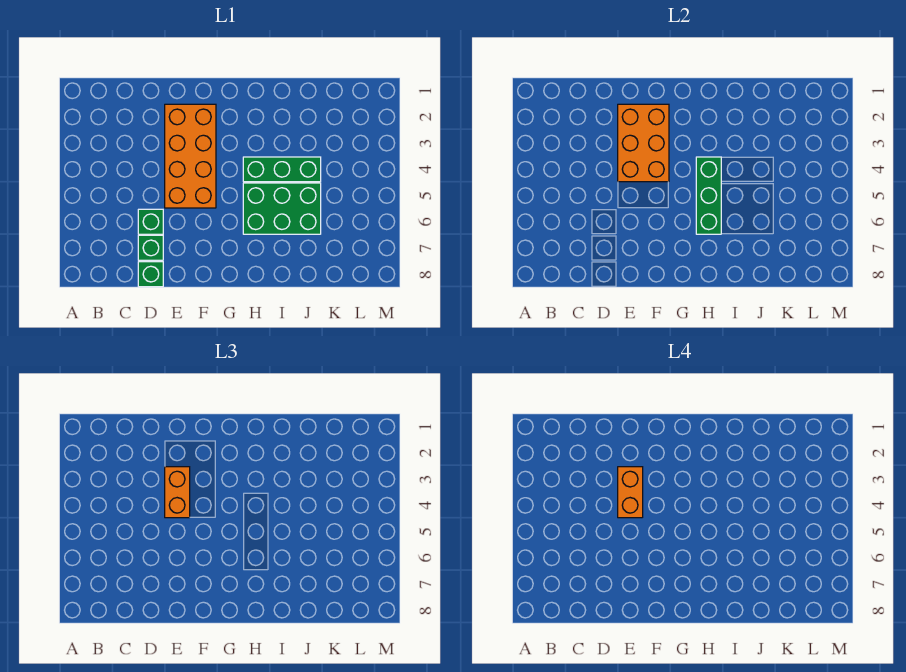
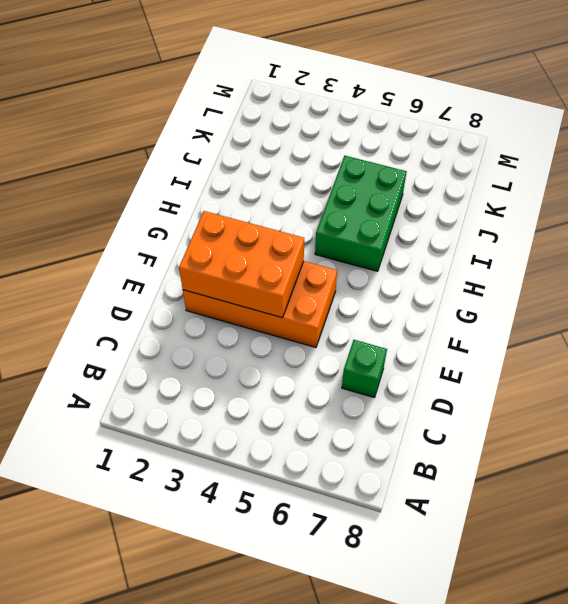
none -> green brick D6 level 1
none -> green brick D8 level 1

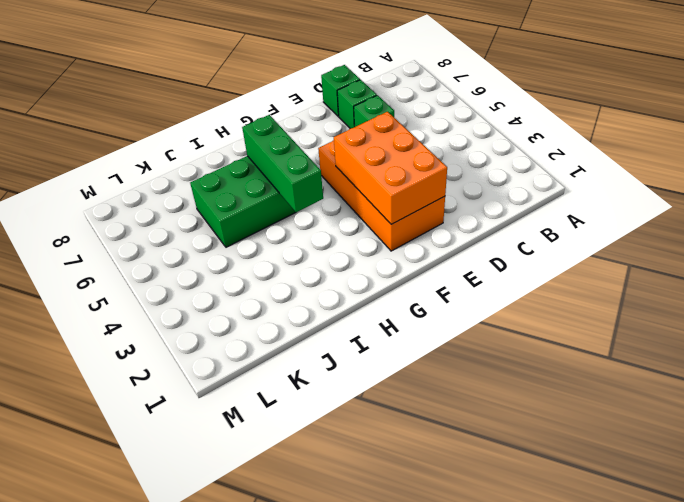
none -> green brick H4:J4 level 1
none -> orange brick E3:E4 level 3

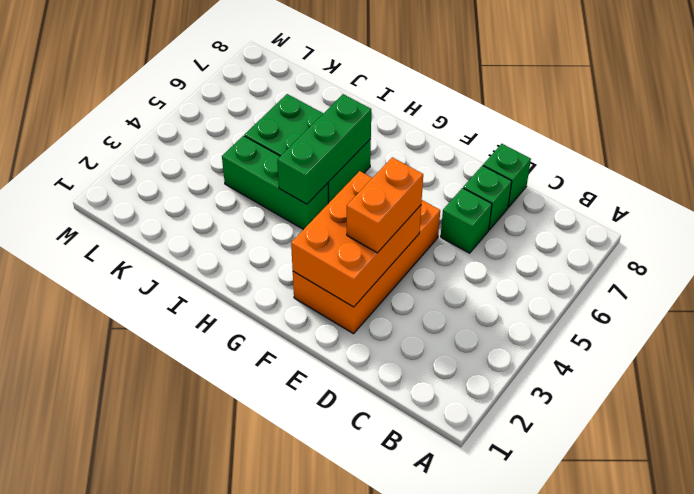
none -> orange brick E3:E4 level 4

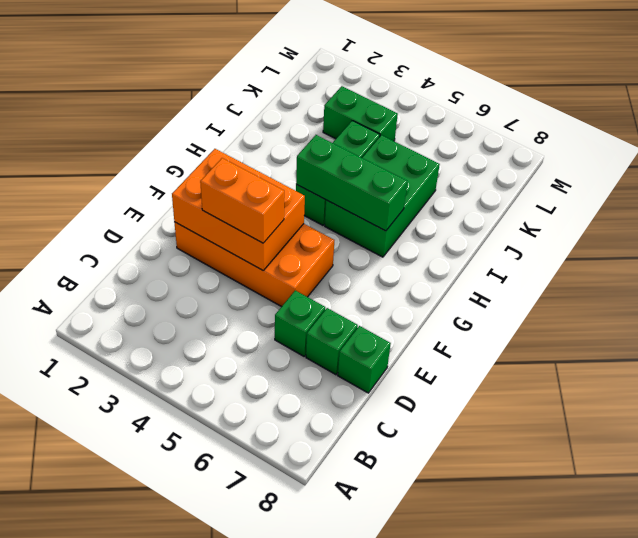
green brick K3:K4 level 1 -> none
none -> orange brick E3:E4 level 4

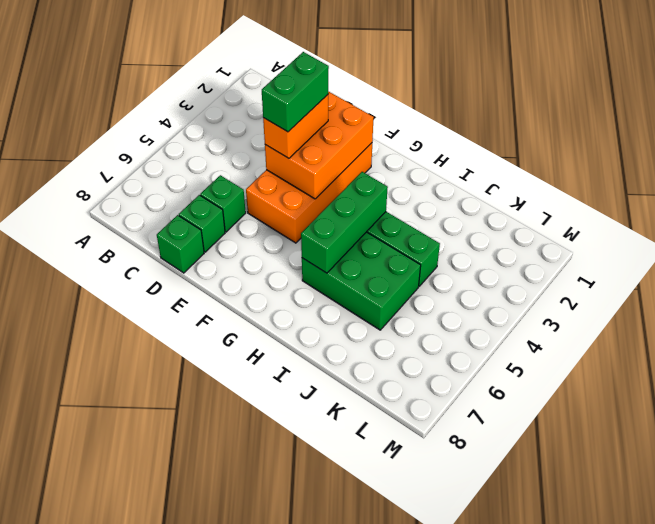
green brick E3:E4 level 4 -> orange brick E3:E4 level 4

